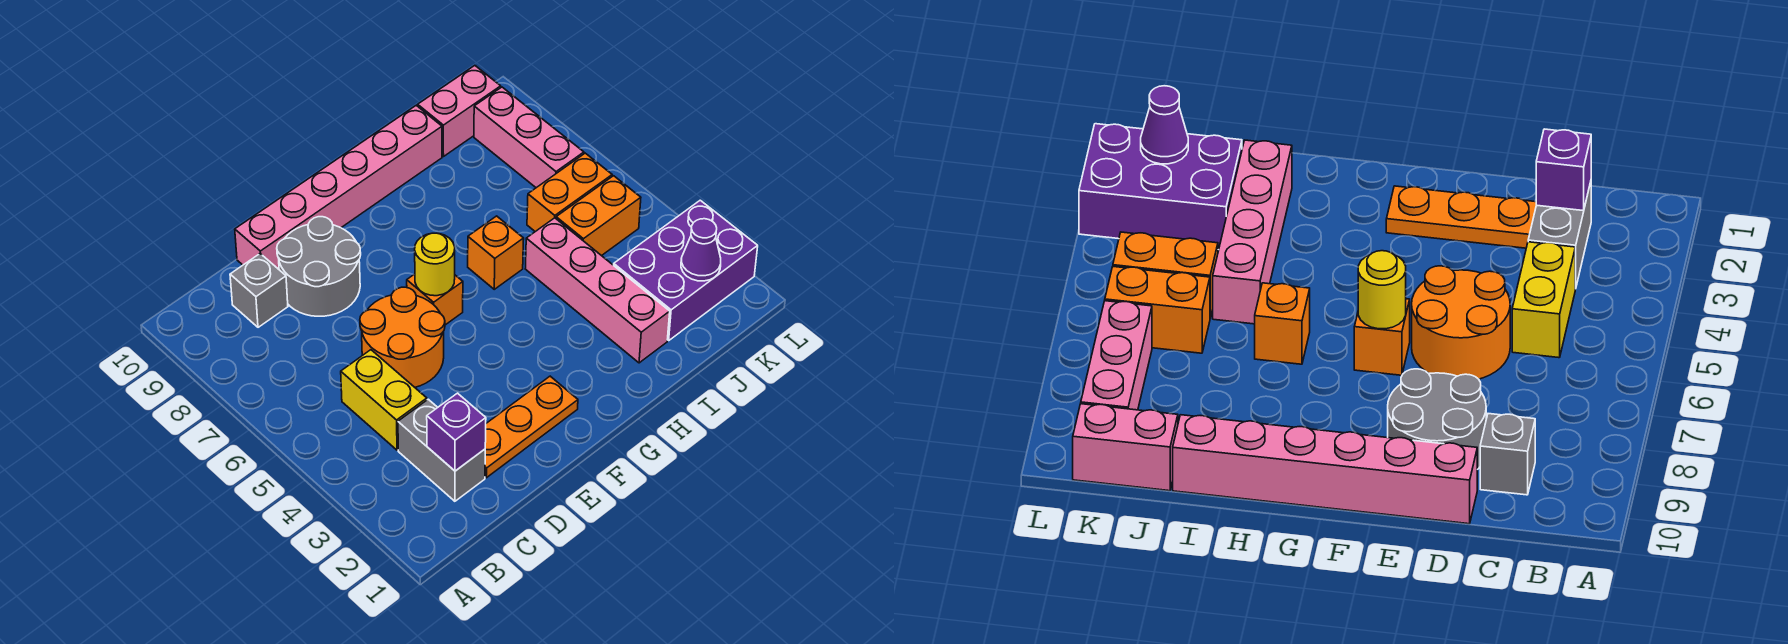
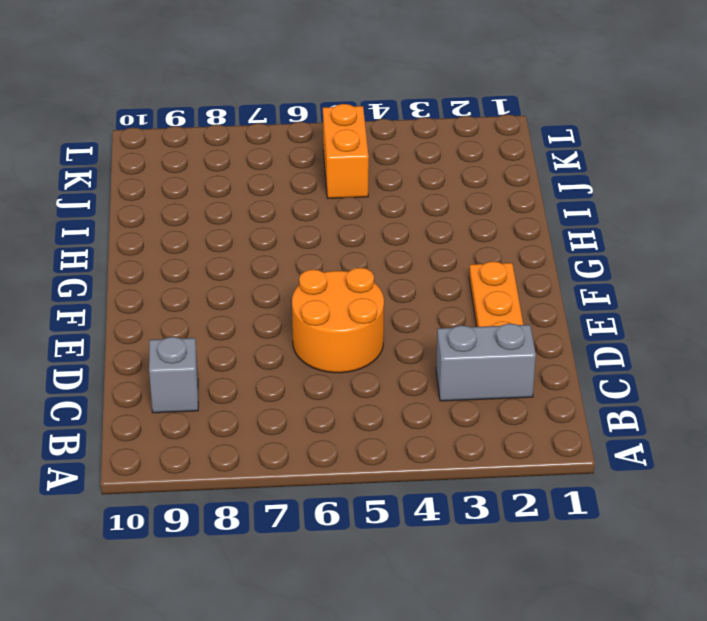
none -> yellow brick C4:C5 level 1
none -> grey round brick D8:E9 level 1
none -> pink brick D10:I10 level 1

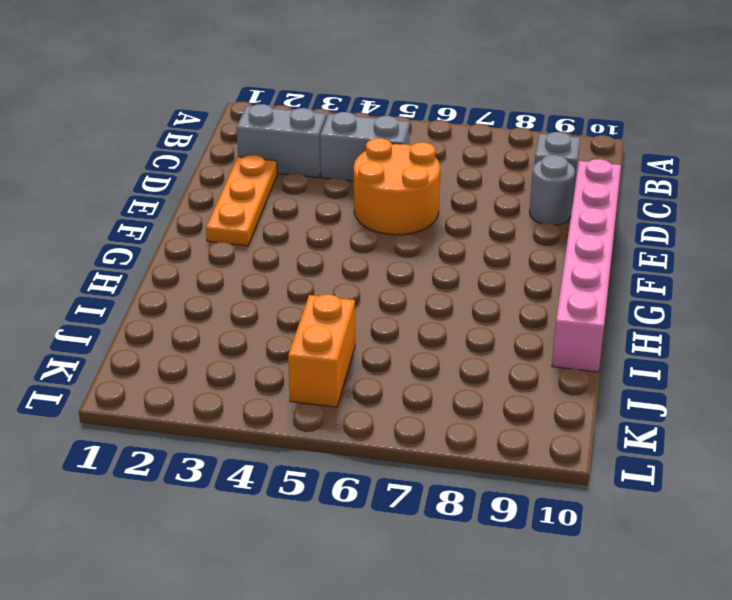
grey brick C4:C5 level 1 -> yellow brick C4:C5 level 1
grey round brick D9 level 1 -> grey round brick D8:E9 level 1
none -> orange brick F6 level 1
none -> orange brick H6 level 1
none -> pink brick I2:I5 level 1

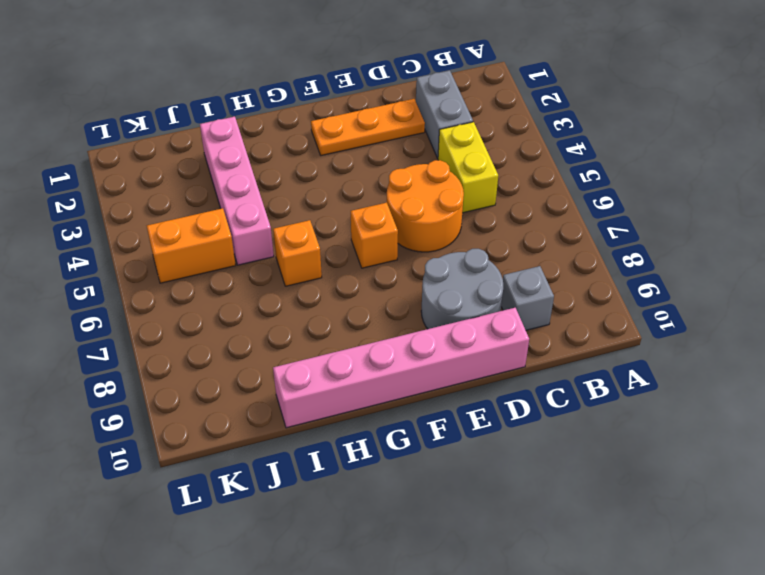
none -> purple brick J2:L3 level 1
none -> orange brick J6:K6 level 1
none -> pink brick J10:K10 level 1

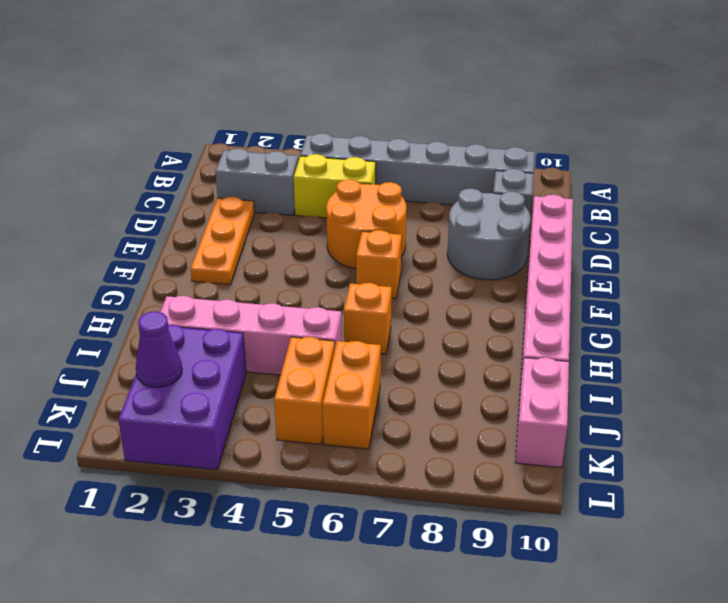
grey brick B4:B9 level 1 -> none
none -> pink brick K7:K9 level 1
none -> purple brick C2 level 2
none -> yellow round brick F6 level 2

